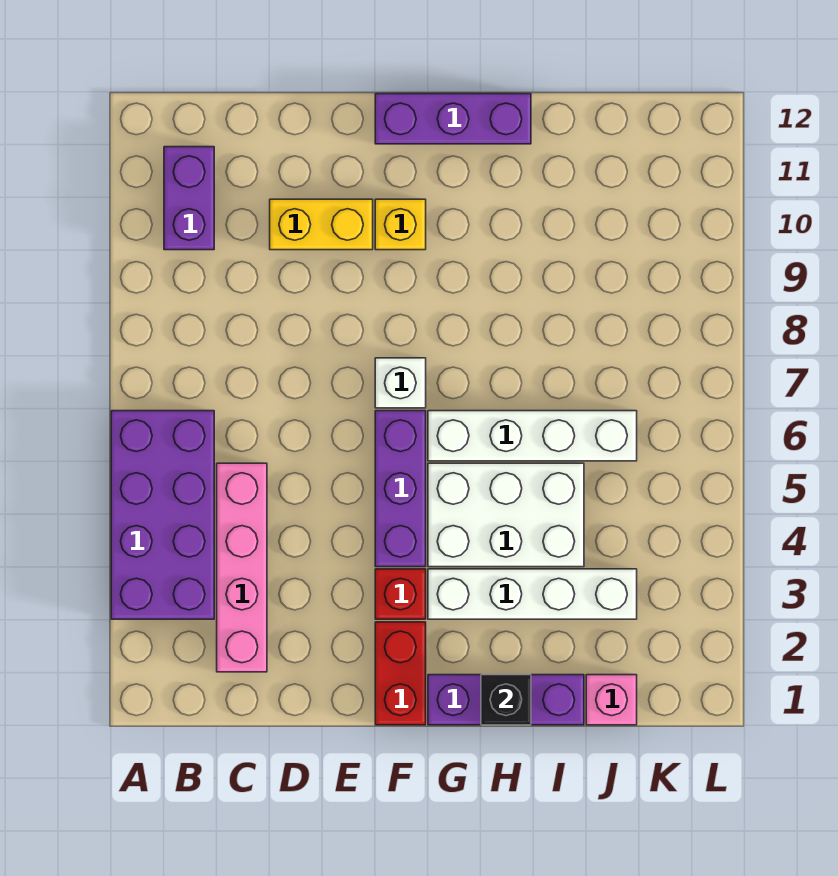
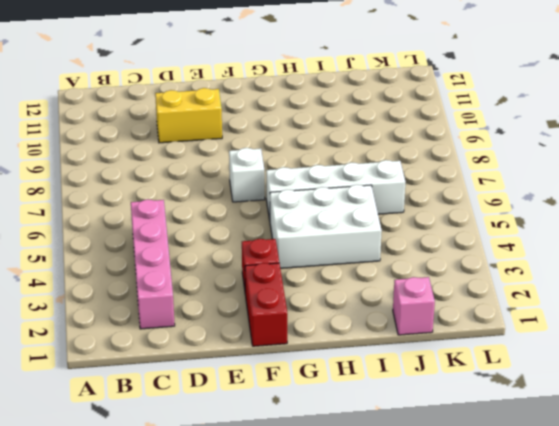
none -> purple brick A3:B6 level 1
none -> purple brick B10:B11 level 1
none -> purple brick F4:F6 level 1

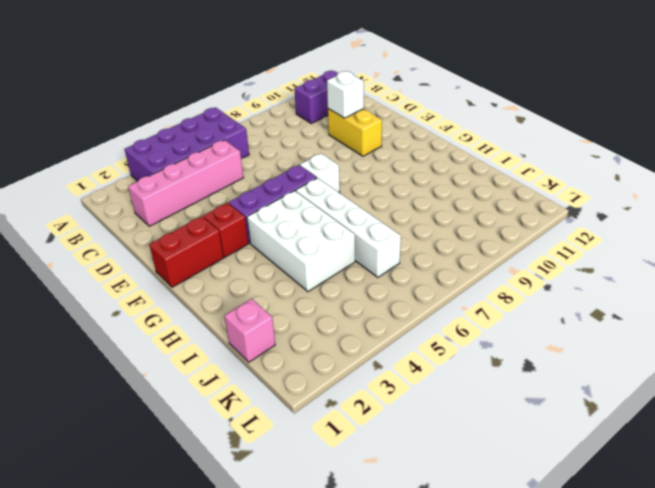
white brick D10 level 2 -> none
none -> yellow brick F10 level 1
none -> purple brick F12:H12 level 1
none -> purple brick G1:I1 level 1

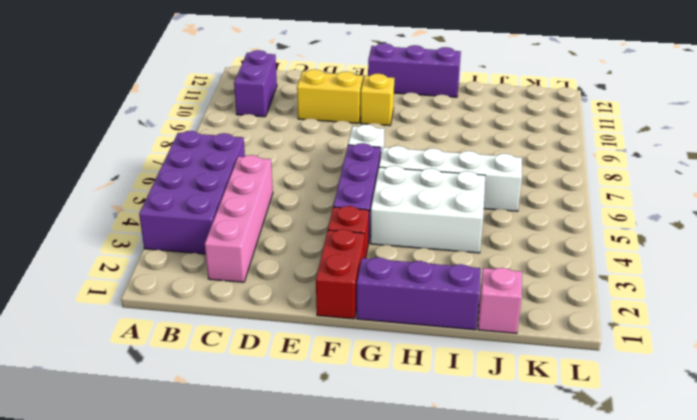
none -> white brick G3:J3 level 1
none -> black brick H1 level 2

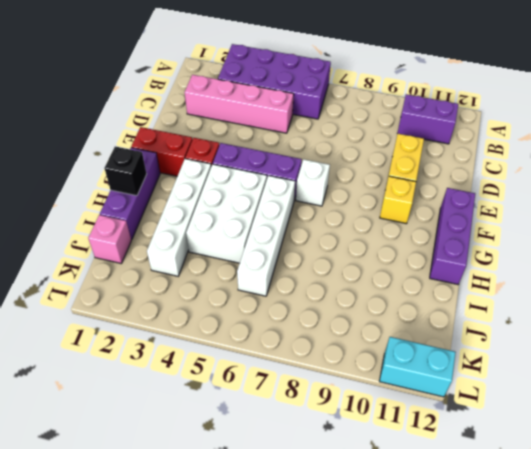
cyan brick L11:L12 level 1 -> none

